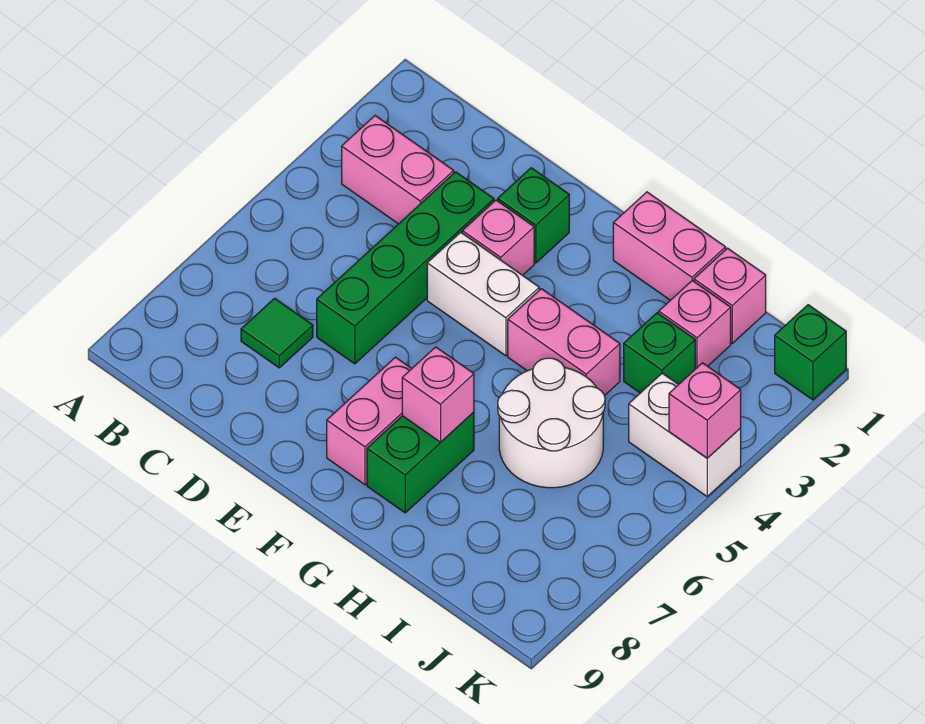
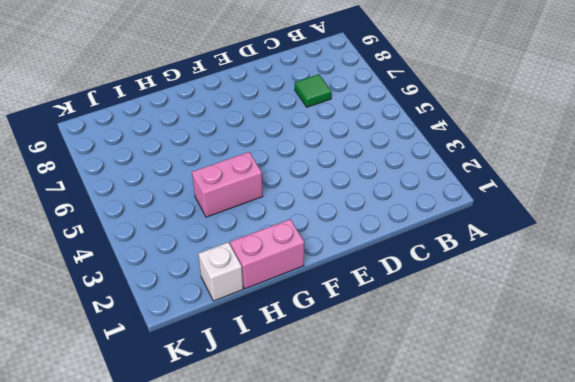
white brick I1 level 1 -> pink brick I1 level 1
none -> pink brick B3:C3 level 1
none -> green brick D3:D6 level 1
none -> green brick E2 level 1

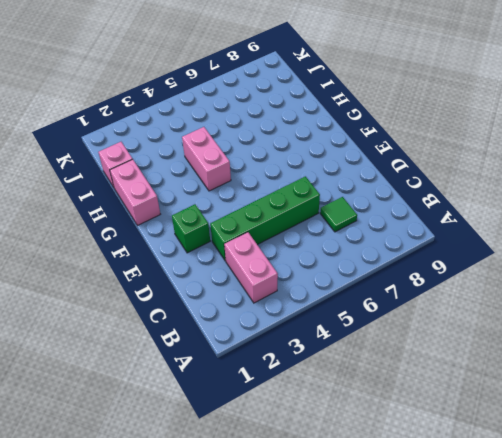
none -> pink brick E3 level 1
none -> white brick E4:F4 level 1
none -> pink brick F7:F8 level 1

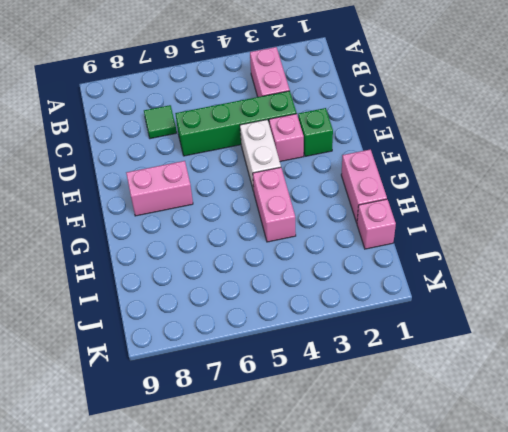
none -> green brick G7:G8 level 1
none -> white round brick H5:I6 level 1
none -> pink brick I2 level 1

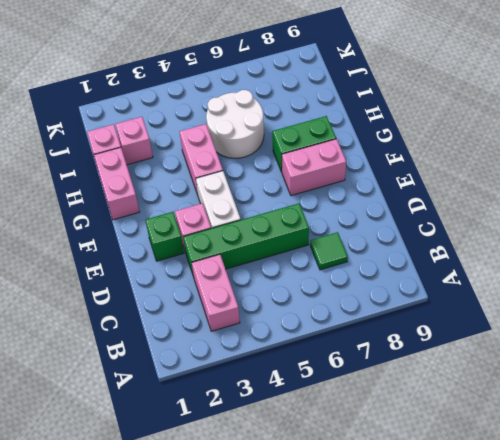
none -> green brick I3 level 1
none -> white brick J4:K4 level 1
none -> green brick K1 level 1

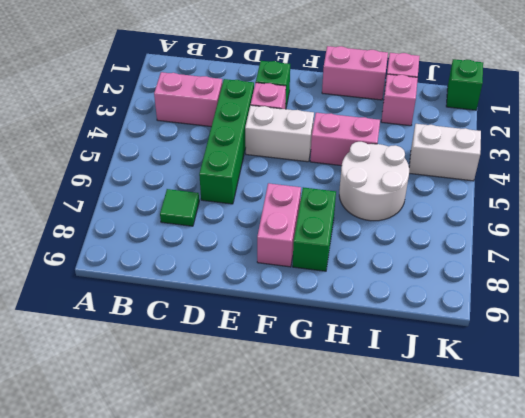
none -> green brick I3 level 1
none -> pink brick G7 level 2
none -> pink brick K4 level 2

